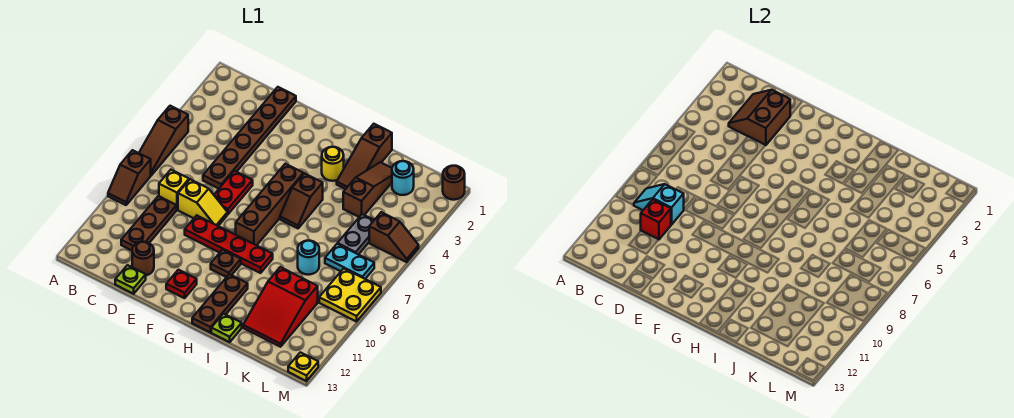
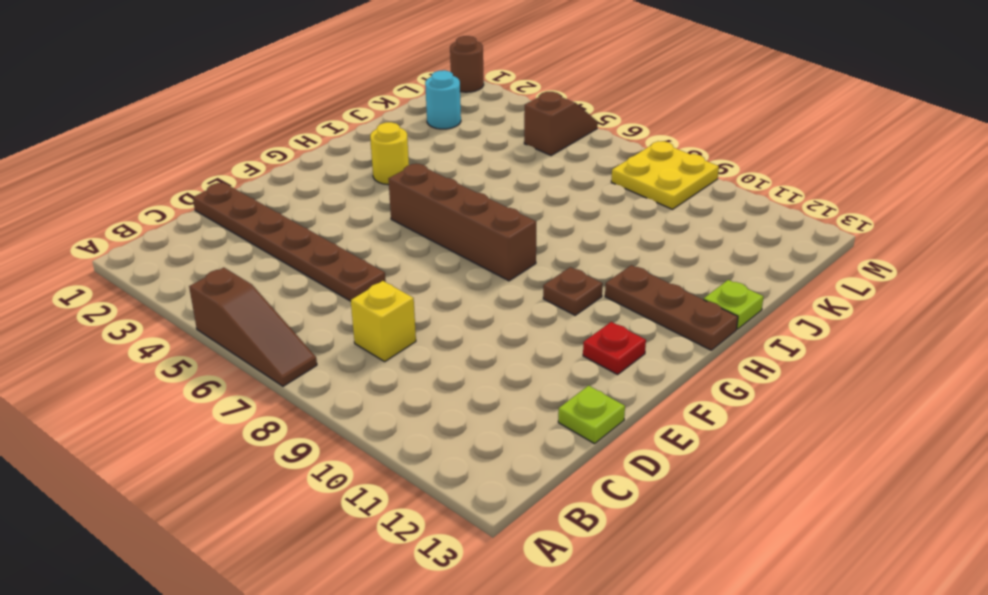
none -> brown slope A8:A9 level 1 top 8
none -> brown plate C9:C11 level 1
none -> yellow slope D8:E8 level 1 top D
none -> brown round brick D12 level 1

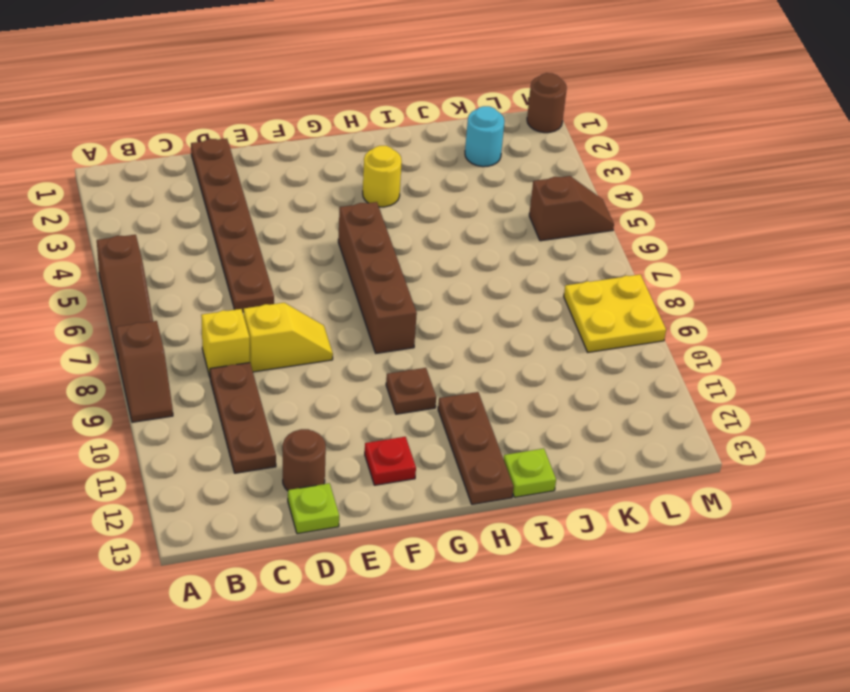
none -> red plate E6:E7 level 1
none -> red plate E9:H9 level 1
none -> brown slope H5:H6 level 1 top 5
none -> brown slope I1:I3 level 1 top 1

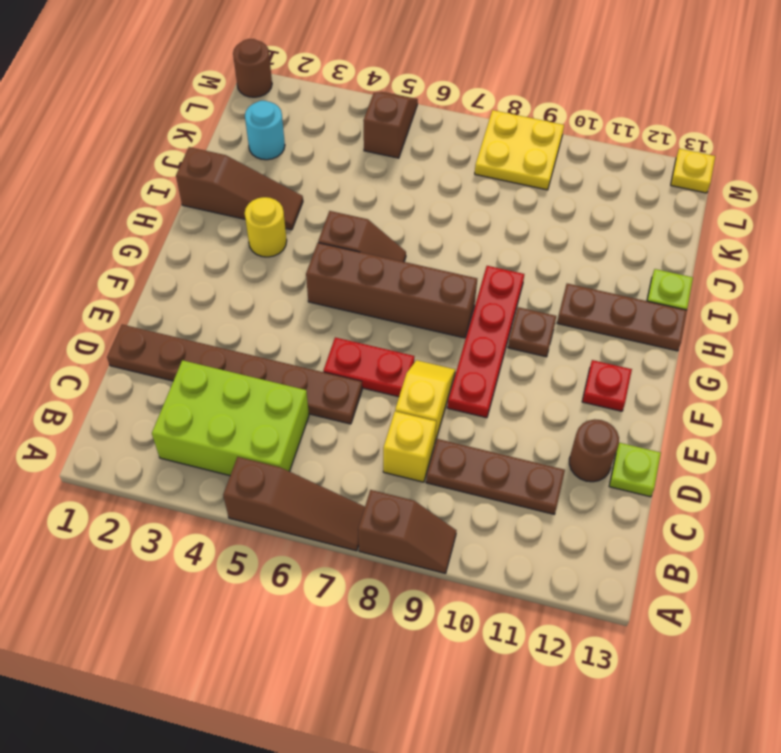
lime brick B3:C5 level 1 -> none
none -> brown slope J2:J4 level 1 top 4
none -> cyan round brick J8 level 1
none -> red slope J10:K12 level 1 top 10
none -> grey plate K5:K6 level 1

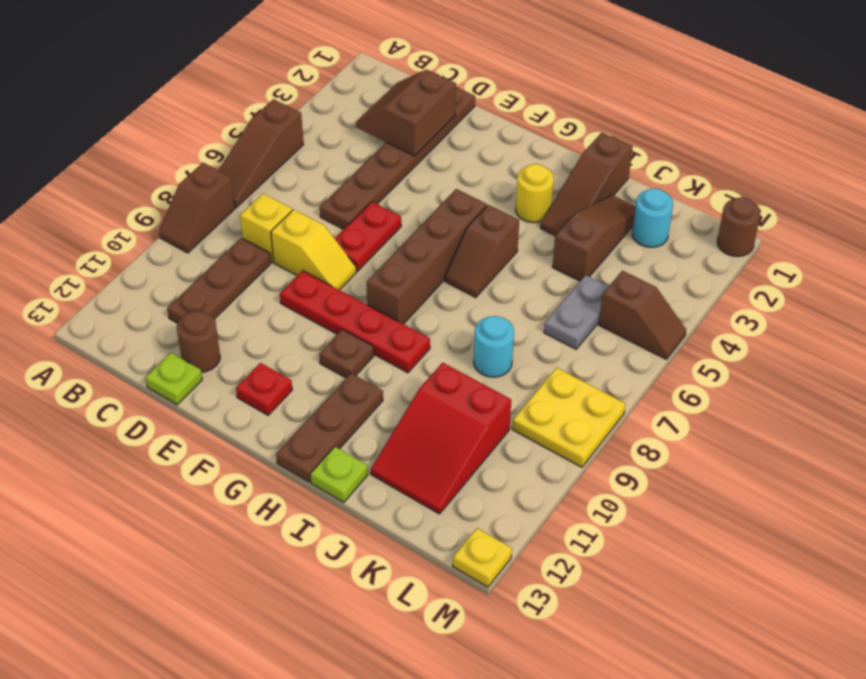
none -> cyan plate K7:L7 level 1
none -> cyan slope B9:C9 level 2 top C
none -> red brick C10 level 2

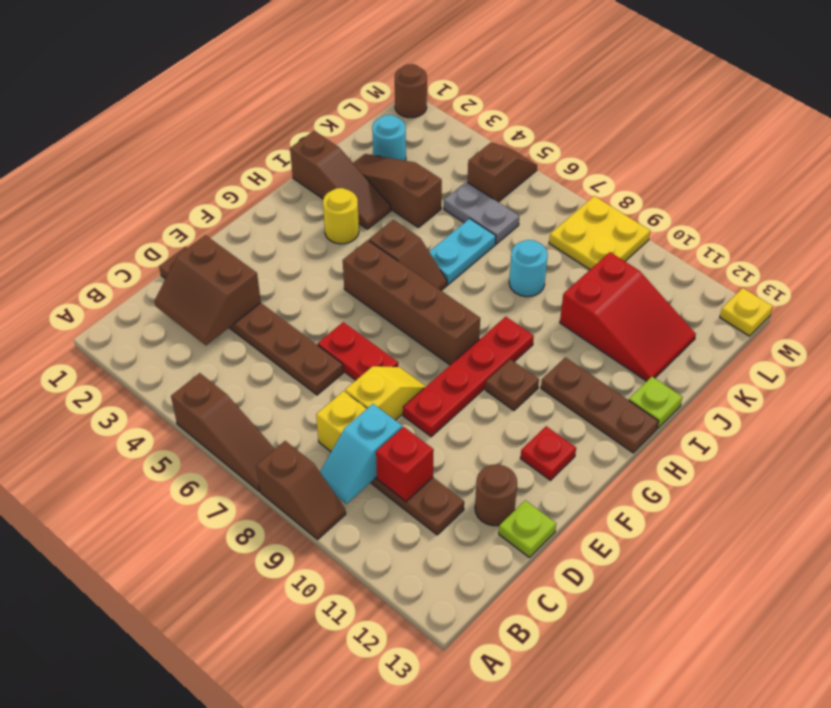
cyan plate I6:J6 level 1 -> cyan plate K7:L7 level 1

